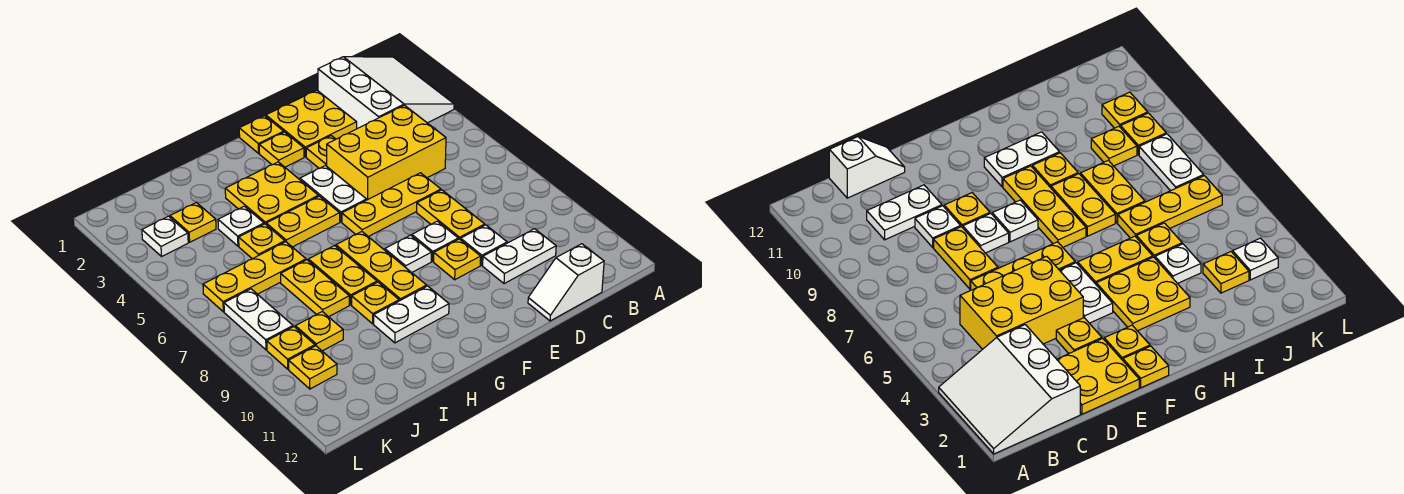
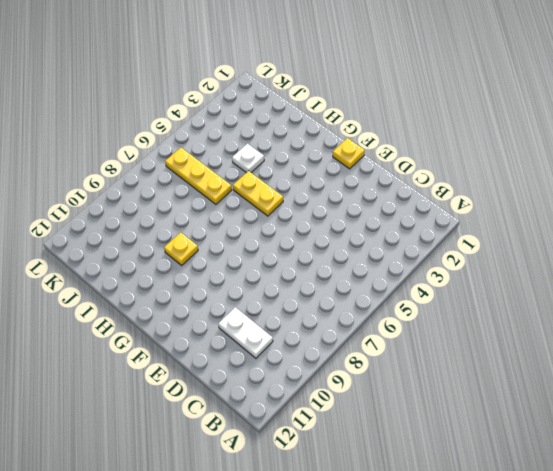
none -> white slope A1:C3 level 1 top C
none -> yellow brick C4:E5 level 1
none -> white slope C12:D12 level 1 top C
none -> yellow plate D1:E2 level 1

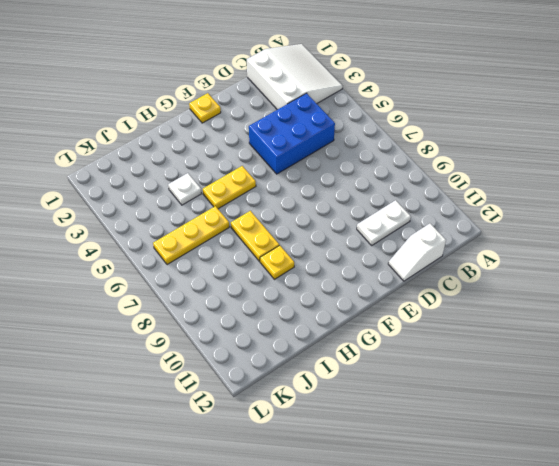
blue brick C4:E5 level 1 -> yellow brick C4:E5 level 1
none -> yellow plate D1:E2 level 1
none -> yellow plate D6:F6 level 1
none -> yellow plate D7:D8 level 1
none -> white plate D9 level 1

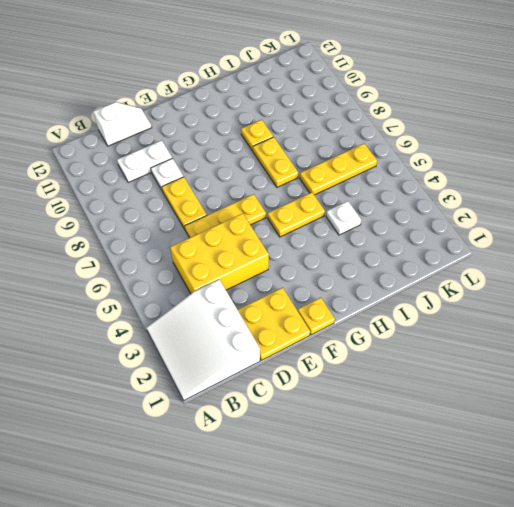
none -> yellow plate E3 level 1
none -> white plate E8 level 1
none -> yellow plate E9 level 1
none -> yellow plate F2 level 1

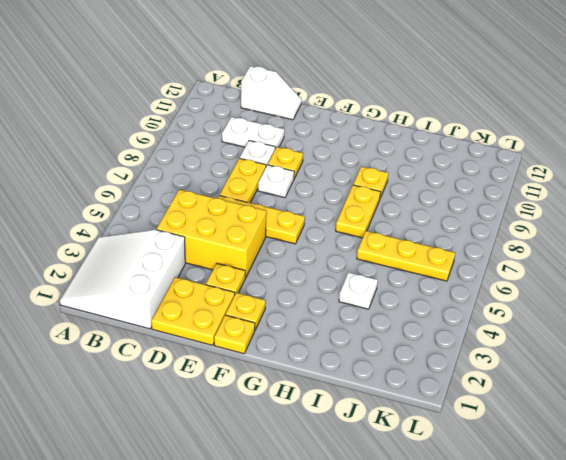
none -> white plate F4:F5 level 1
none -> white plate F8 level 1
none -> yellow plate G3:H4 level 1
none -> yellow plate G5:H5 level 1

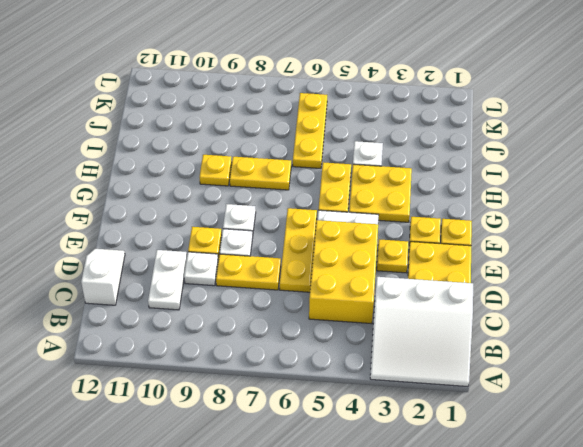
none -> yellow plate G7:G9 level 1
none -> white plate G10:H10 level 1
none -> yellow plate I5 level 1
none -> yellow plate I7:I8 level 1

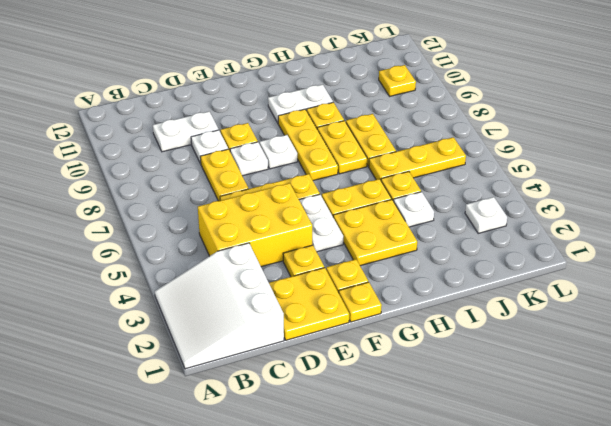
none -> white slope C12:D12 level 1 top C
none -> yellow plate J3 level 1
none -> yellow plate J9 level 1
none -> white plate K7:K8 level 1

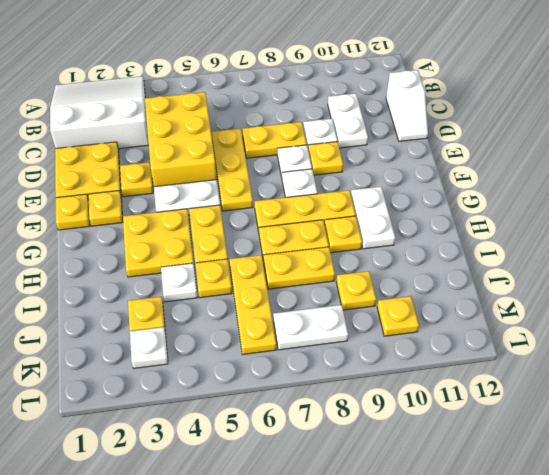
none -> yellow plate K9 level 1

